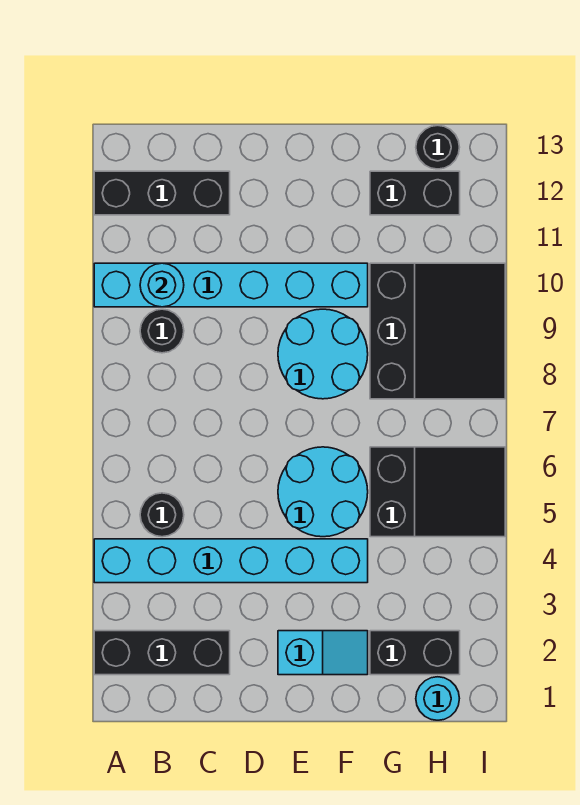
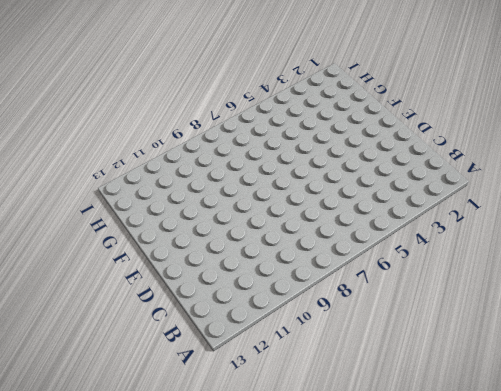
none -> black brick A2:C2 level 1
none -> cyan brick A4:F4 level 1
none -> cyan brick A10:F10 level 1

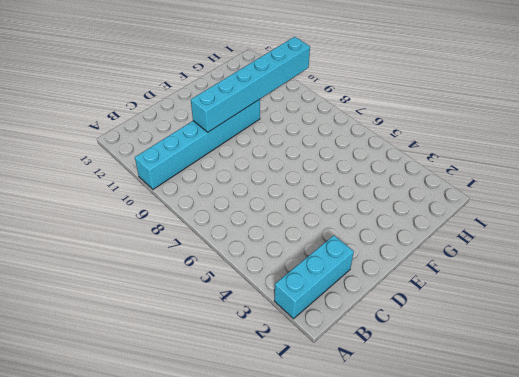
cyan brick A2:C2 level 1 -> black brick A2:C2 level 1
cyan brick D10:I10 level 2 -> cyan brick A4:F4 level 1
none -> black brick A12:C12 level 1
none -> black round brick B5 level 1
none -> black round brick B9 level 1

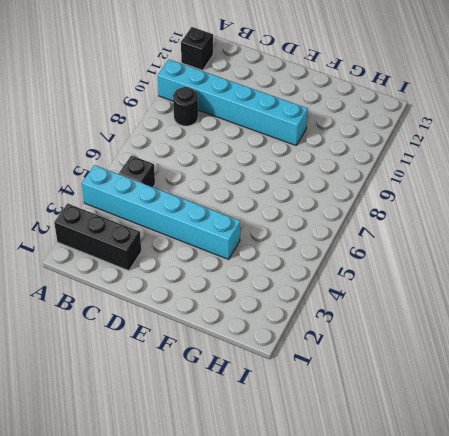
black brick A12 level 1 -> black brick A12:C12 level 1
black brick B5 level 1 -> black round brick B5 level 1
none -> cyan slope E2:F2 level 1 top E
none -> cyan round brick E5:F6 level 1
none -> cyan round brick E8:F9 level 1

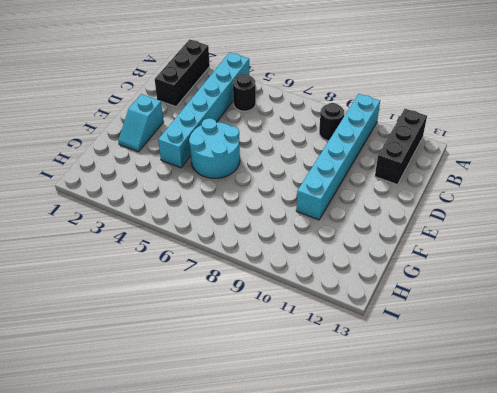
none -> cyan round brick E8:F9 level 1
none -> black brick G2:H2 level 1
none -> black slope G5:I6 level 1 top G

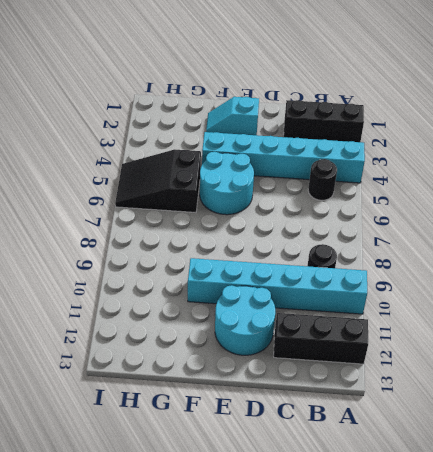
cyan round brick D11:E12 level 1 -> cyan round brick E8:F9 level 1
none -> black brick G2:H2 level 1
none -> black slope G8:I10 level 1 top G
none -> black brick G12:H12 level 1

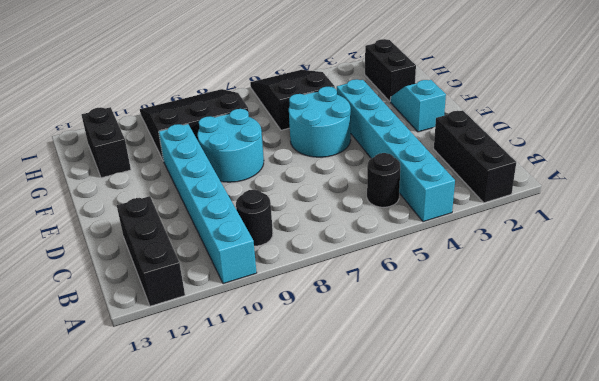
none -> cyan round brick H1 level 1
none -> black round brick H13 level 1
none -> cyan round brick B10 level 2

